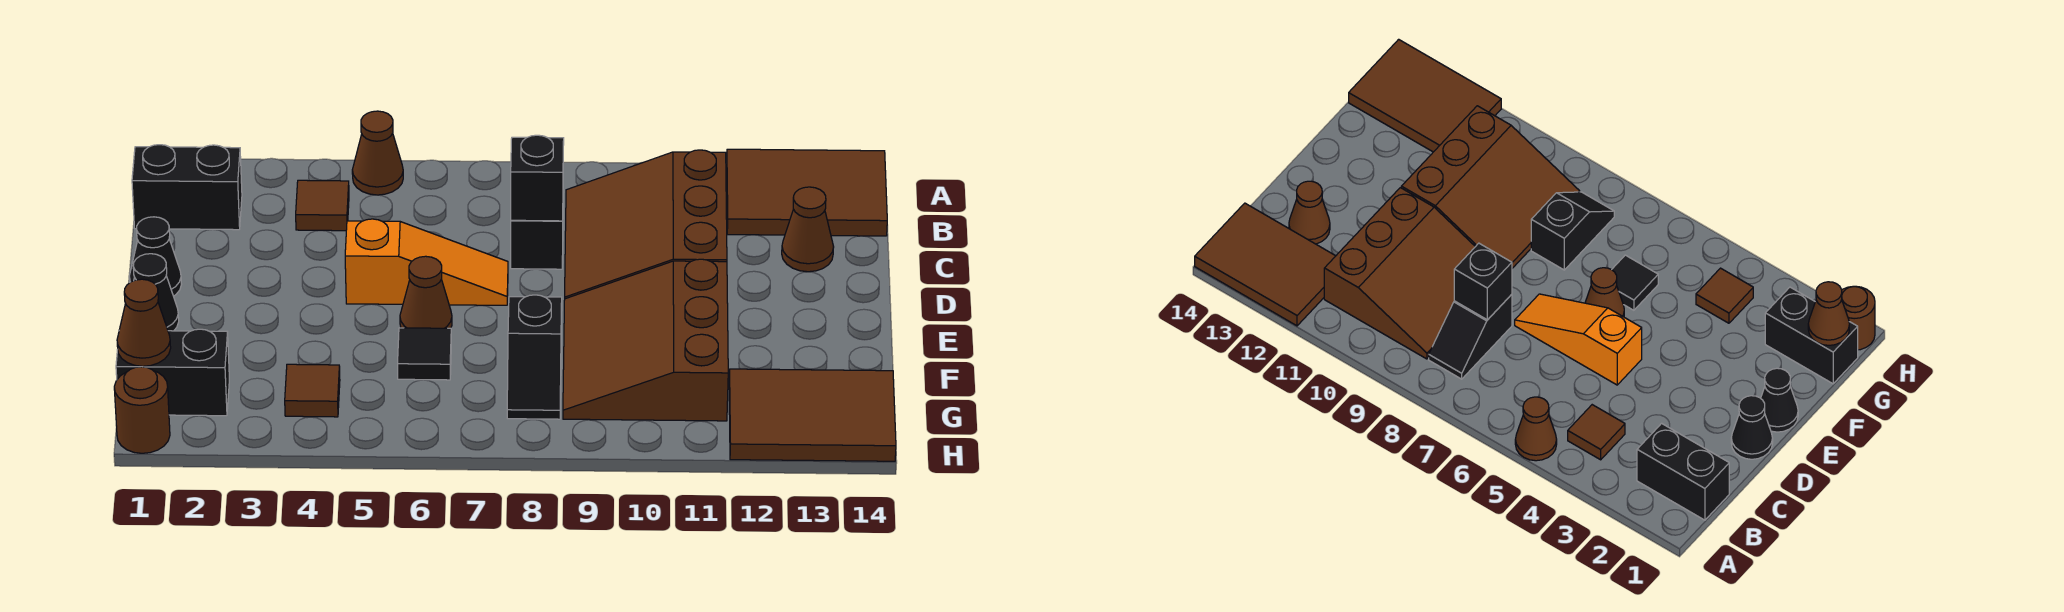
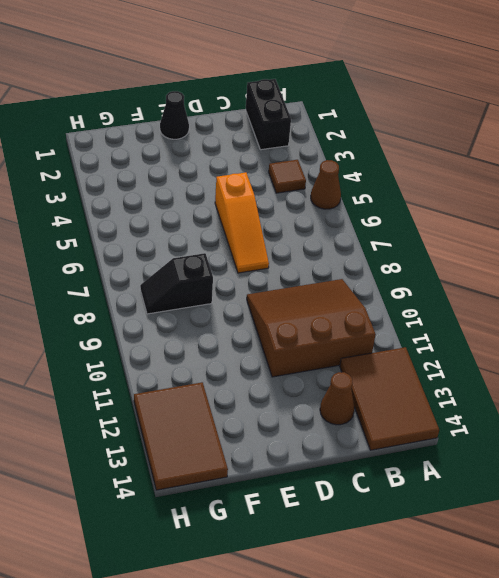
none -> black slope B8:C8 level 1 top C
none -> black cone D1 level 1
none -> brown cone E6 level 1

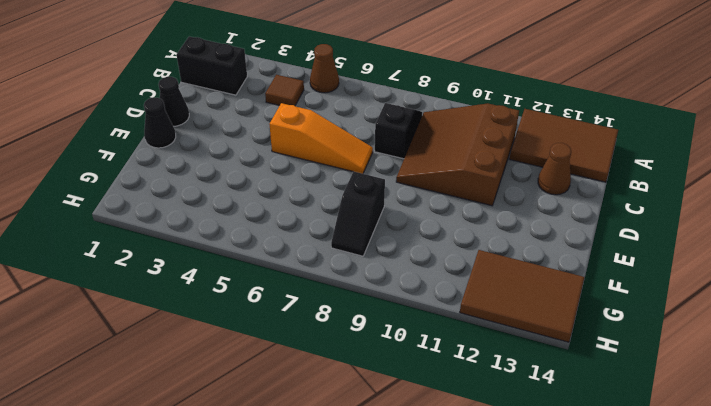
none -> brown cone E6 level 1
none -> brown slope E9:G11 level 1 top 11
none -> black tile F6 level 1

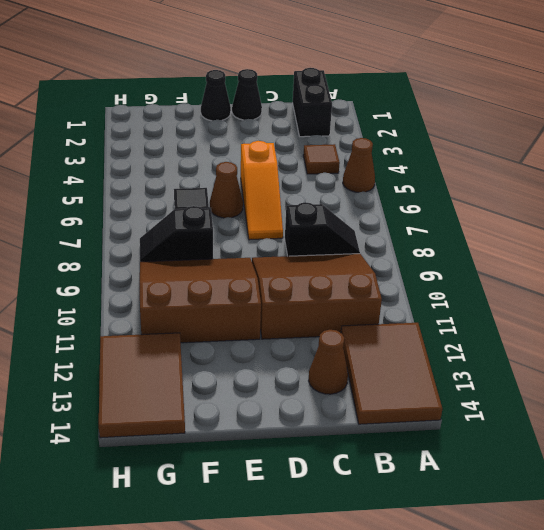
none -> black brick G1:G2 level 1
none -> brown tile G4 level 1
none -> brown round brick H1 level 1

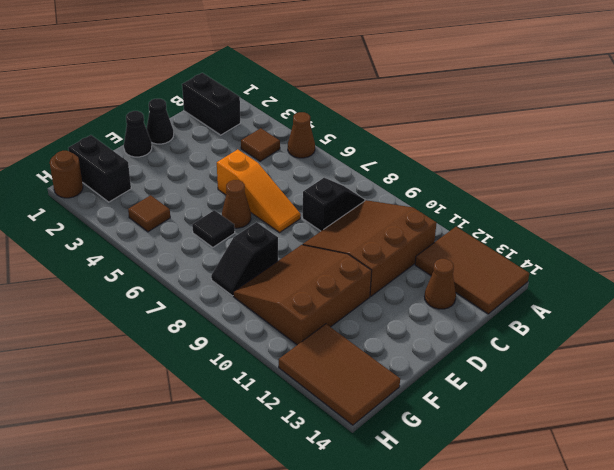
none -> black brick C8 level 2
none -> brown cone G1 level 2

